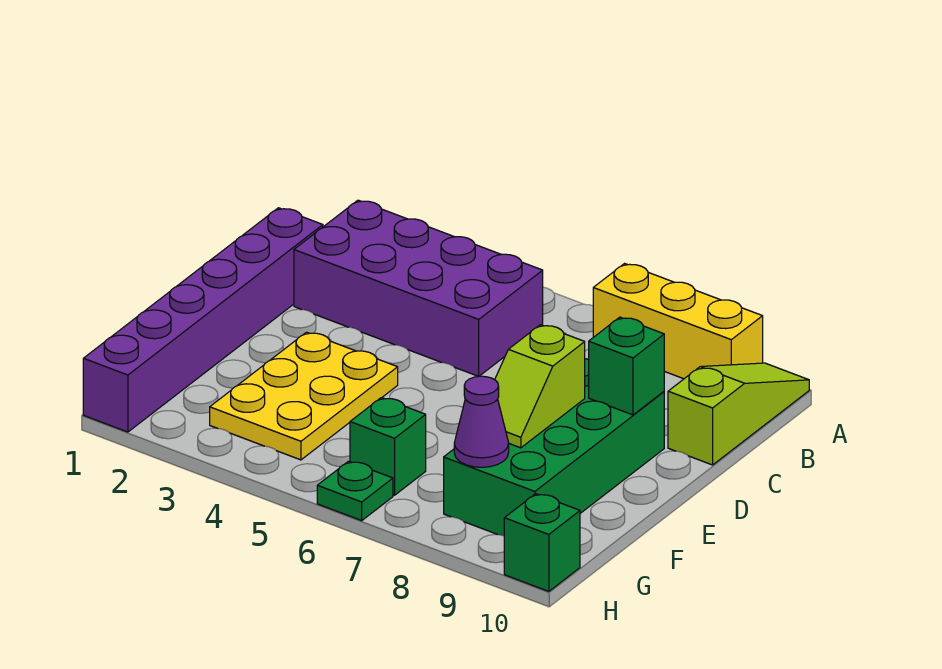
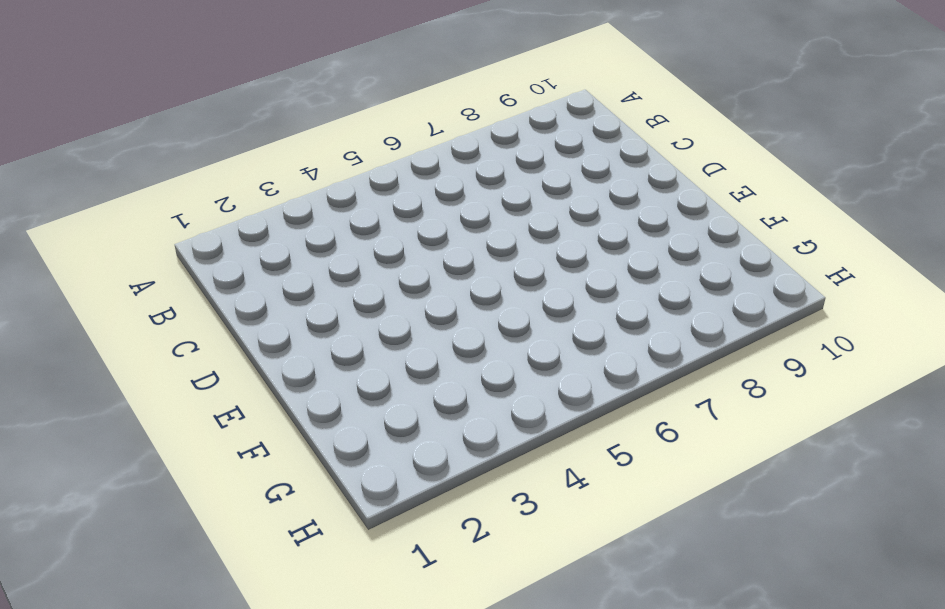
none -> yellow brick A7:A9 level 1
none -> lime slope A10:C10 level 1 top C
none -> purple brick B2:C5 level 1

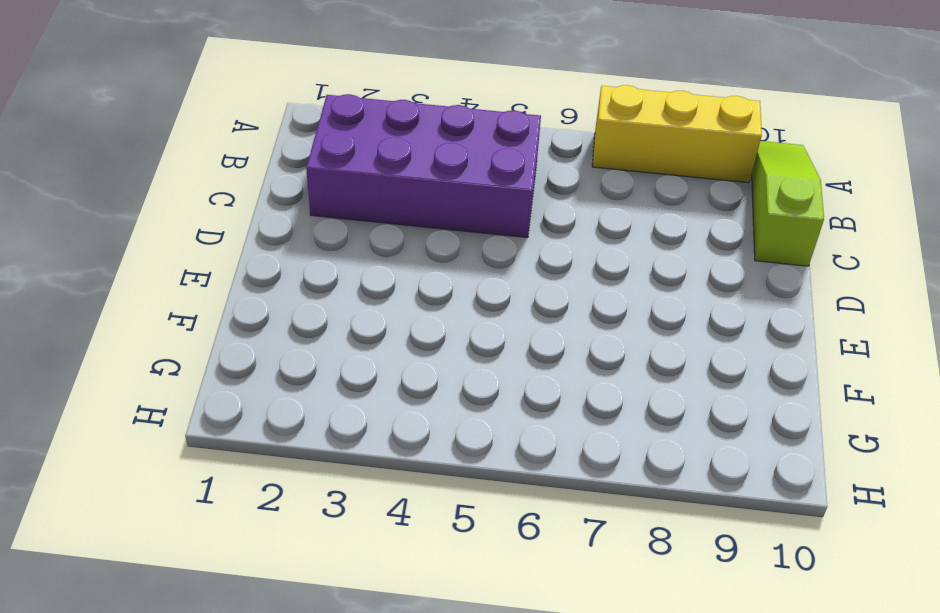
none -> purple brick C1:H1 level 1
none -> green brick D8:G9 level 1
none -> yellow plate E3:G4 level 1

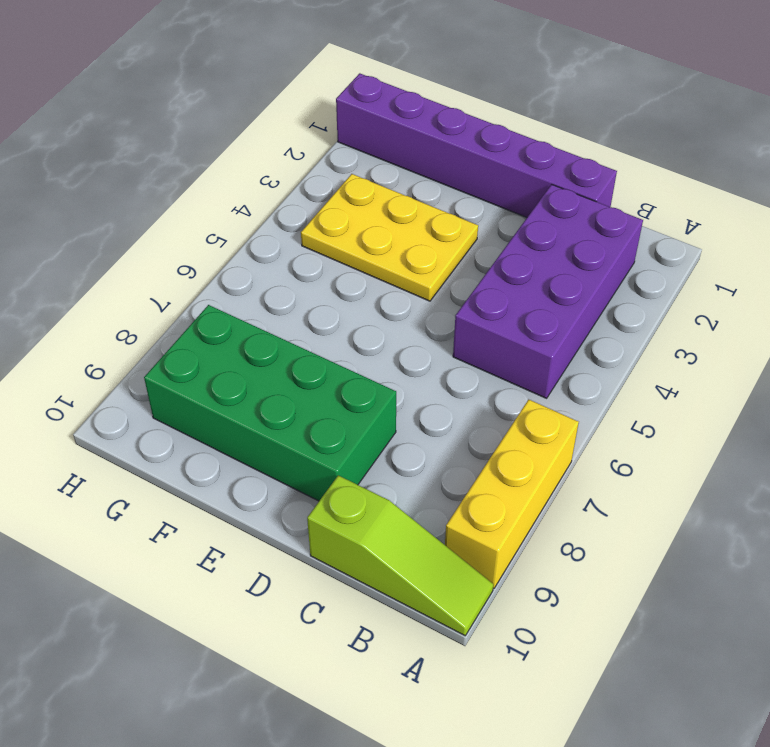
none -> green brick G6 level 1
none -> green plate H6 level 1
none -> green brick H10 level 1

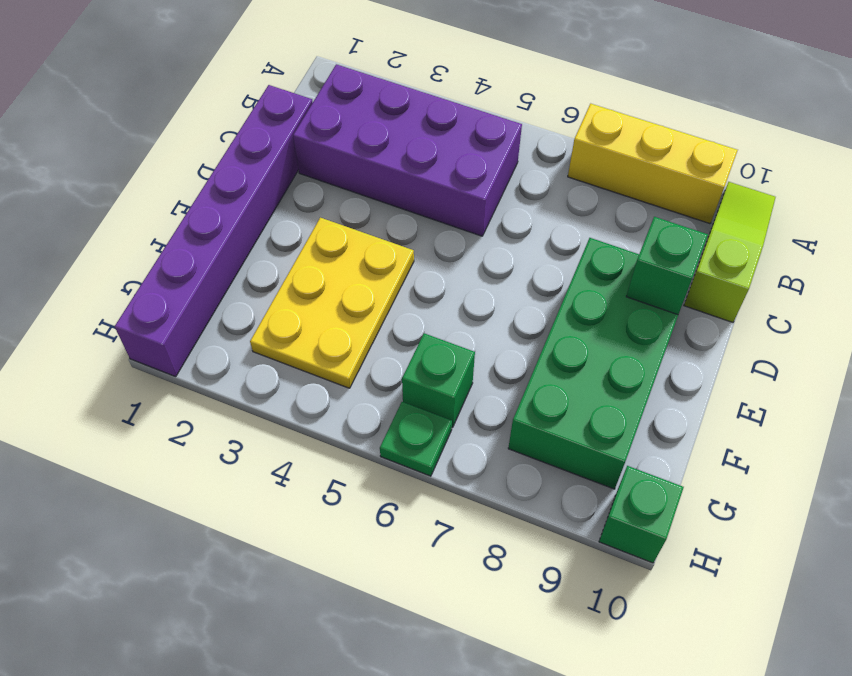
none -> lime slope E8:F8 level 2 top E
none -> purple cone G8 level 2

